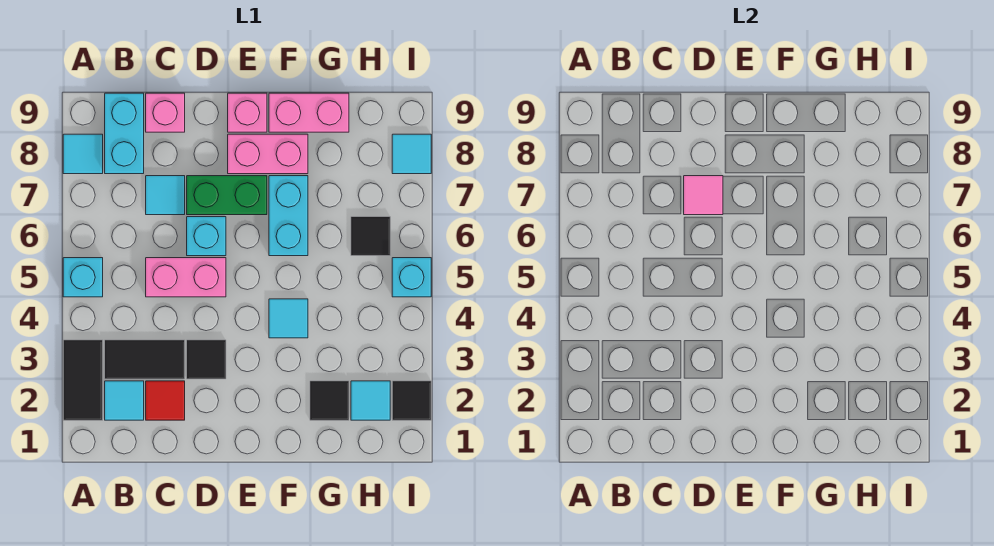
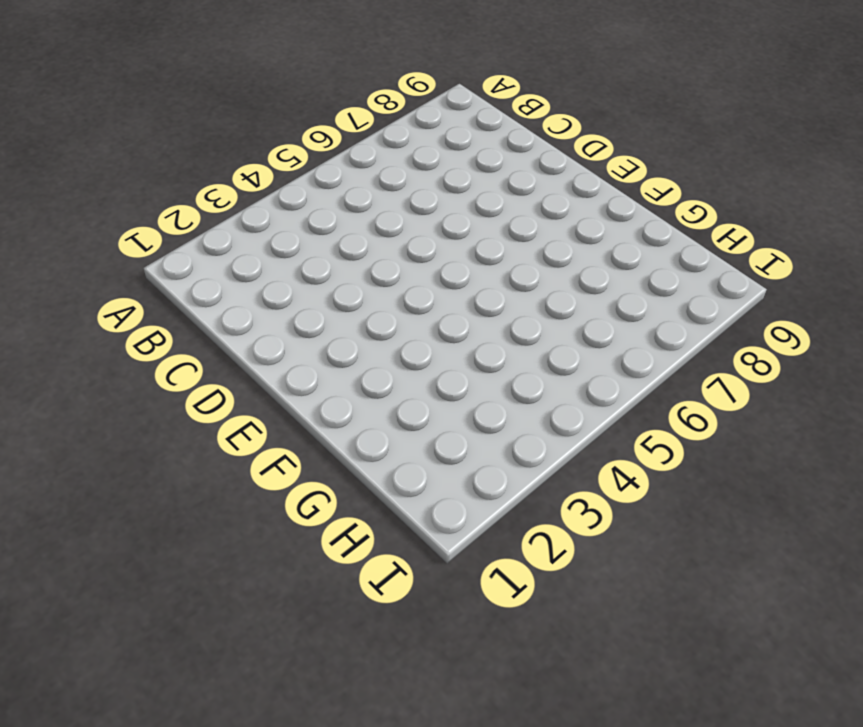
none -> black tile A2:A3 level 1
none -> cyan brick A5 level 1
none -> cyan tile A8 level 1

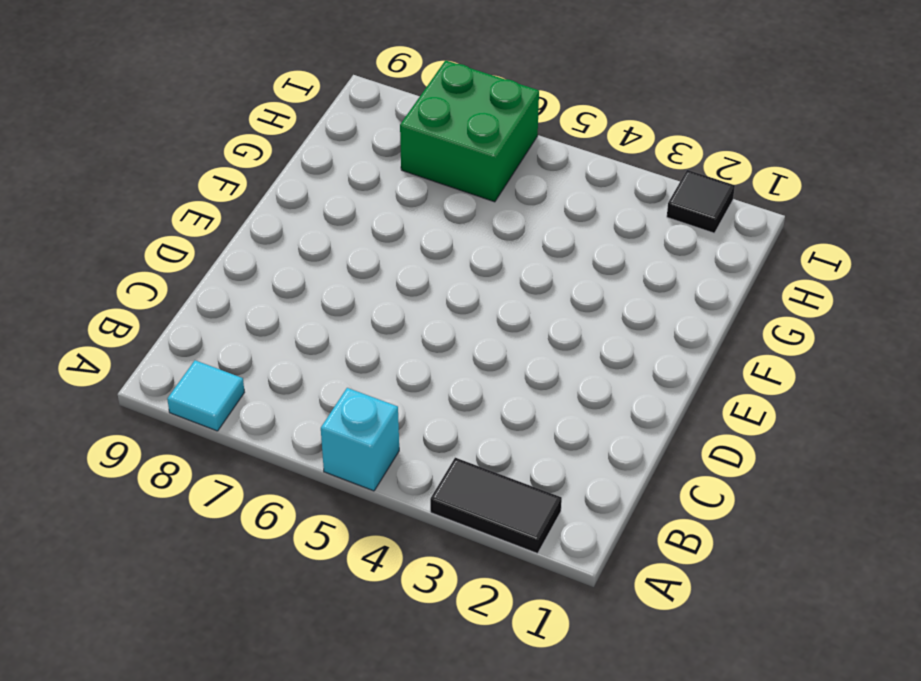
green brick H6:I7 level 1 -> black tile H6 level 1
none -> cyan tile B2 level 1
none -> black tile B3:C3 level 1
none -> cyan brick B8:B9 level 1

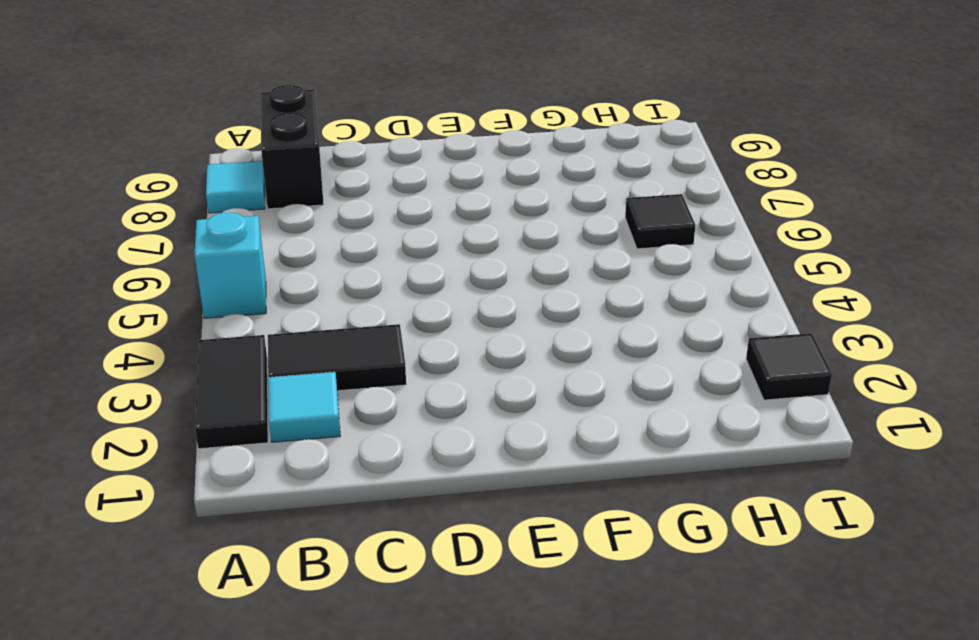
black brick B8:B9 level 1 -> cyan brick B8:B9 level 1
none -> red tile C2 level 1
none -> pink brick C5:D5 level 1
none -> cyan tile C7 level 1

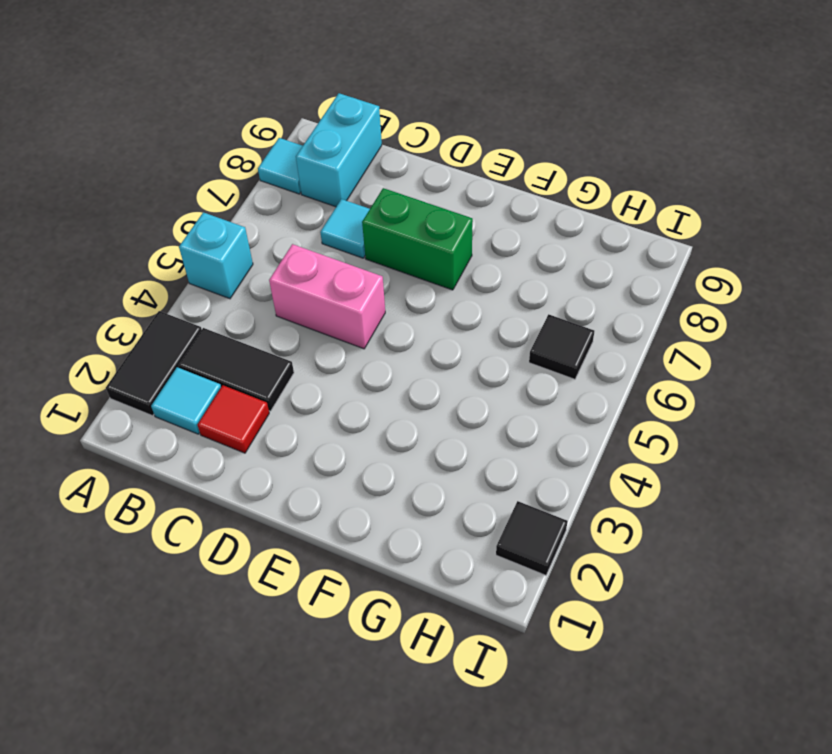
none -> pink brick C9 level 1
none -> black tile D3 level 1
none -> cyan brick D6 level 1

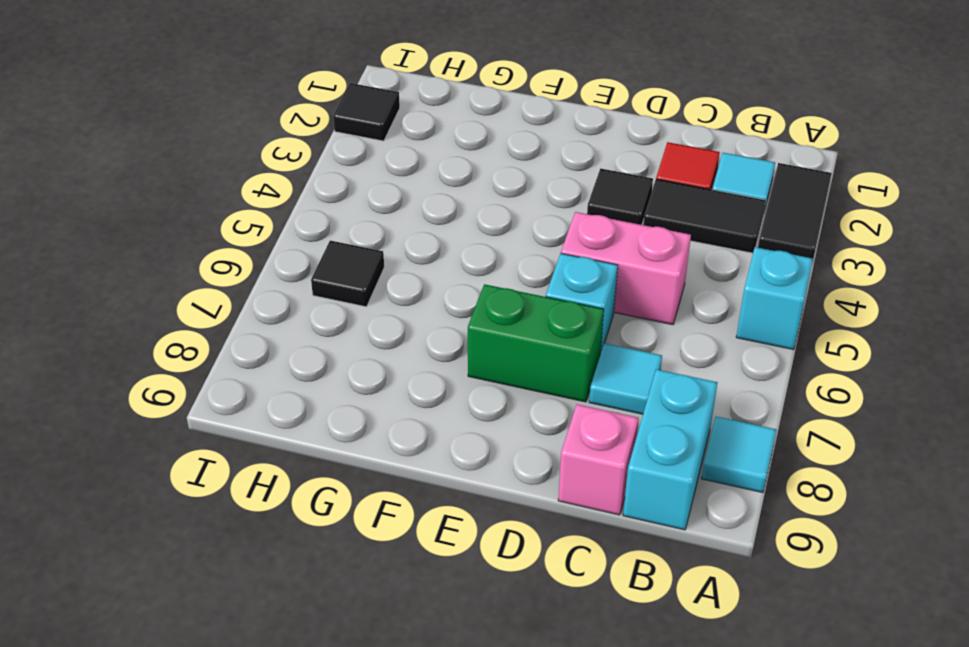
none -> pink brick E8:F8 level 1
none -> pink brick E9 level 1
none -> cyan tile F4 level 1

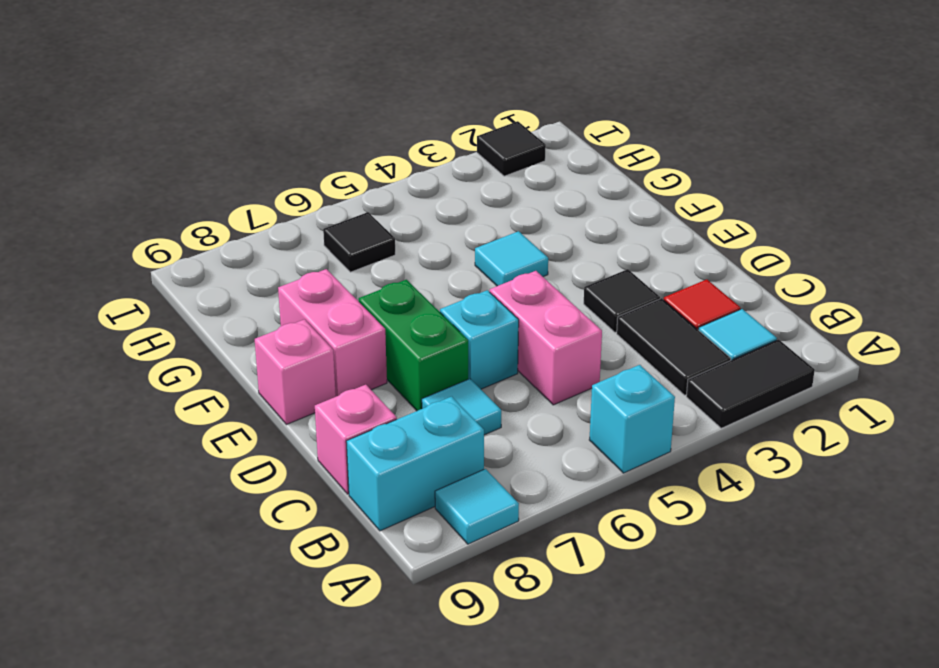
none -> cyan brick F6:F7 level 1
none -> pink brick F9:G9 level 1
none -> black tile G2 level 1

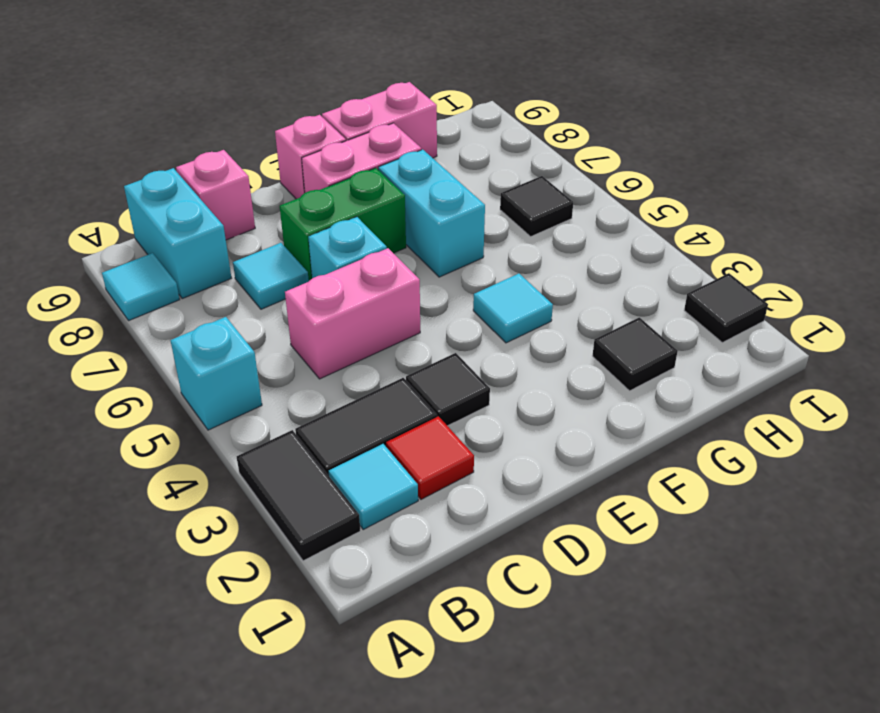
none -> cyan tile H2 level 1
none -> cyan brick I5 level 1
none -> cyan tile I8 level 1

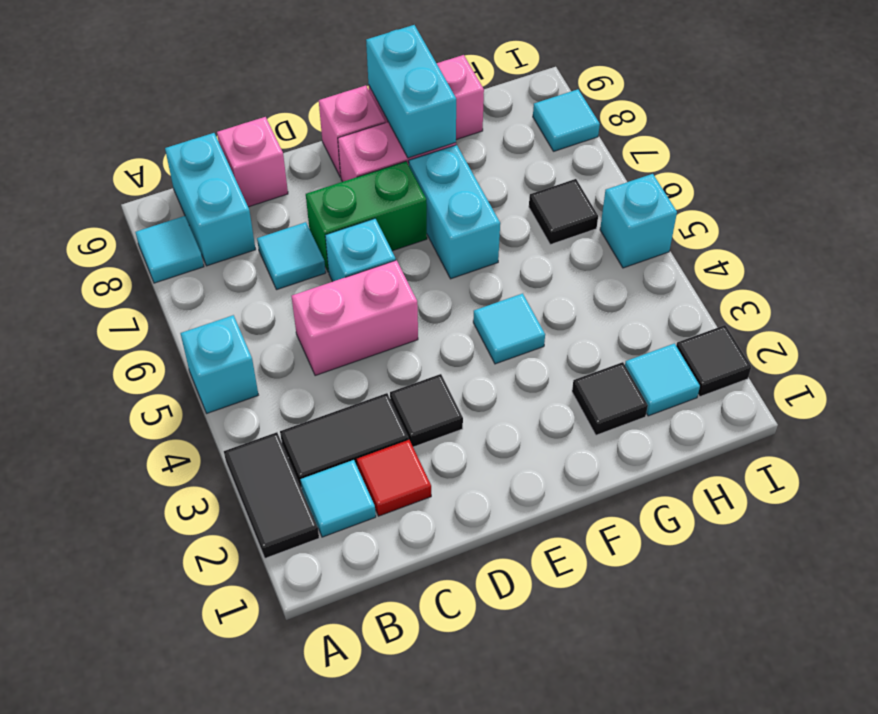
cyan brick F8:F9 level 2 -> none
none -> pink tile D7 level 2

